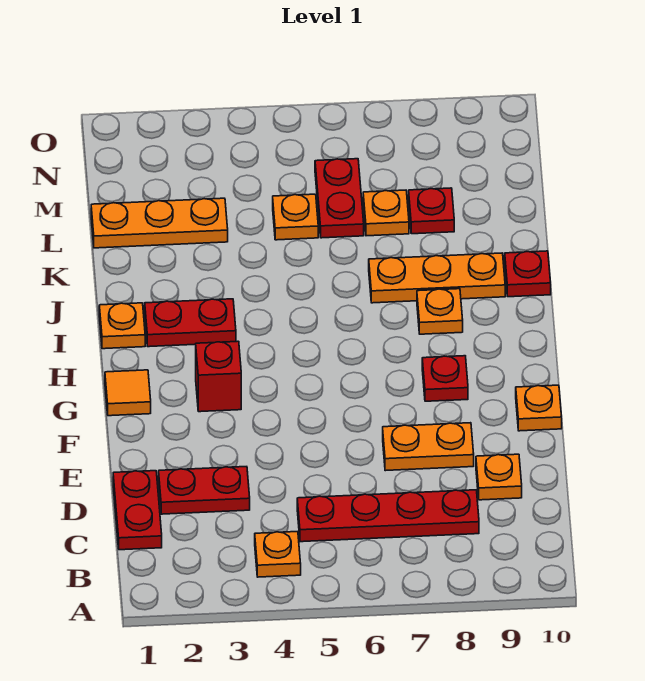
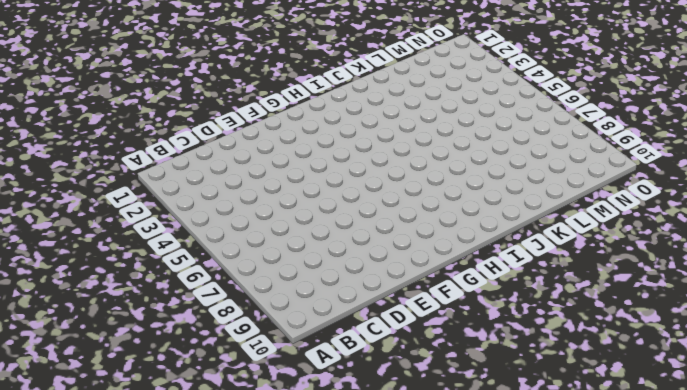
none -> orange plate B4 level 1
none -> red plate C1:D1 level 1
none -> red plate C5:C8 level 1

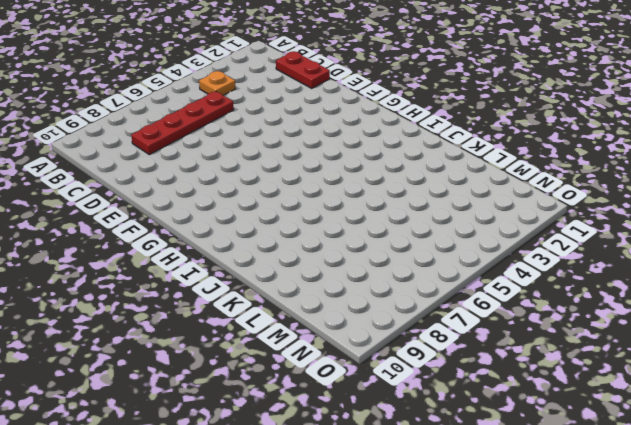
none -> red plate D2:D3 level 1
none -> orange plate D9 level 1
none -> orange plate E7:E8 level 1

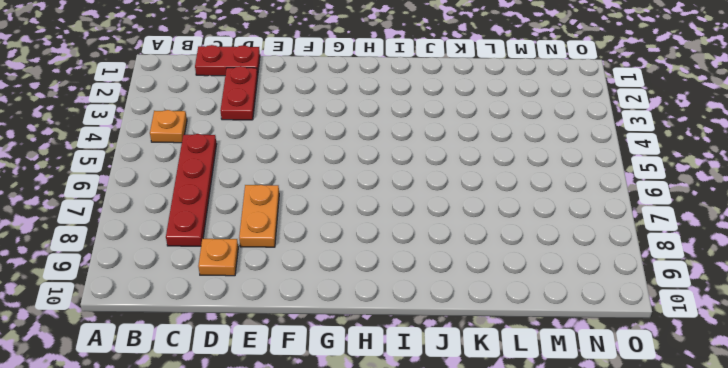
none -> orange plate F10 level 1
none -> orange tile G1 level 1
none -> red brick G3 level 1

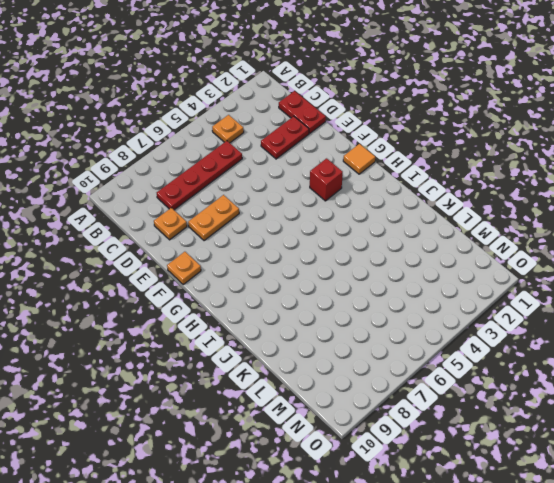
none -> red plate G8 level 1
none -> orange plate I1 level 1
none -> red plate I2:I3 level 1

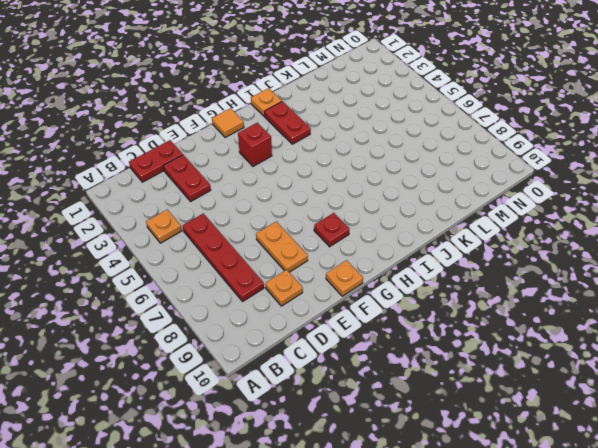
none -> orange plate I8 level 1
none -> orange plate J7:J9 level 1
none -> red plate J10 level 1

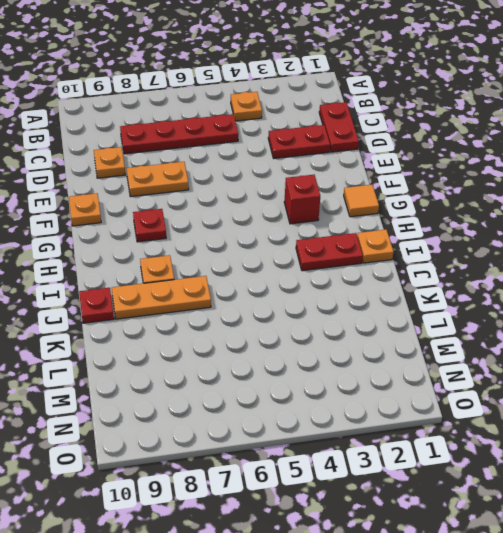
none -> orange plate L1:L3 level 1
none -> orange plate L5 level 1
none -> red plate L6:M6 level 1

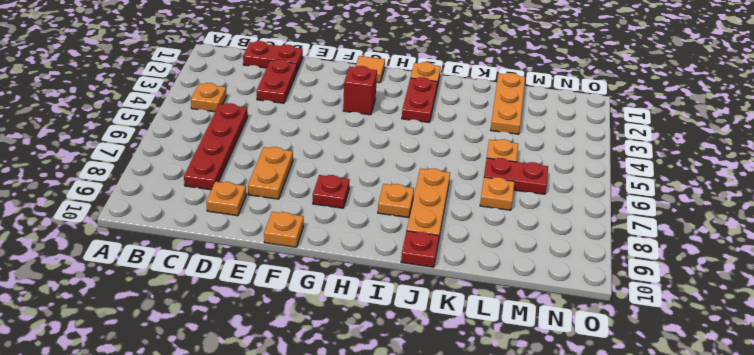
none -> red plate L8 level 1

